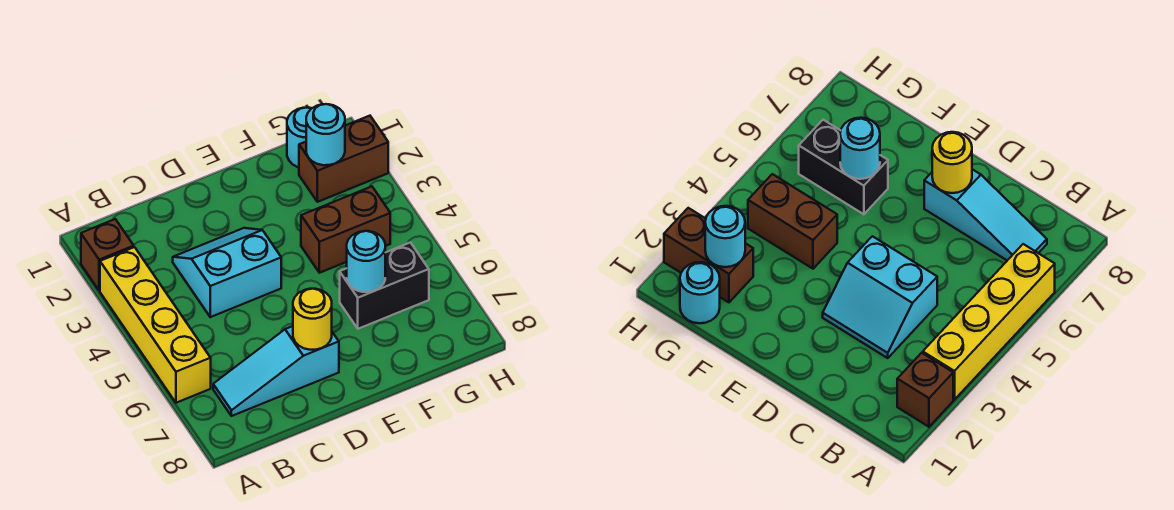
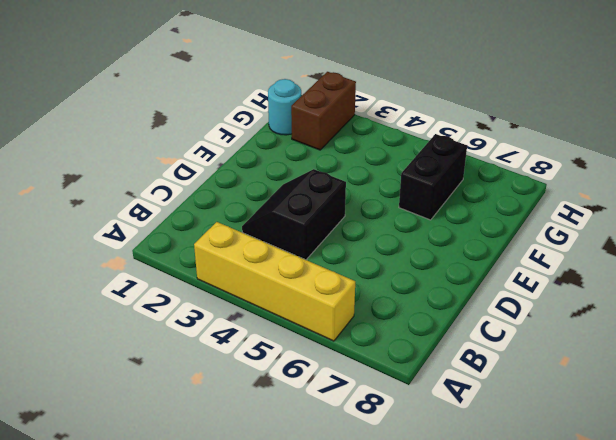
black slope C3:D4 level 1 top 4 -> cyan slope C3:D4 level 1 top 4
none -> brown brick A2 level 1
none -> cyan slope B7:D7 level 1 top D

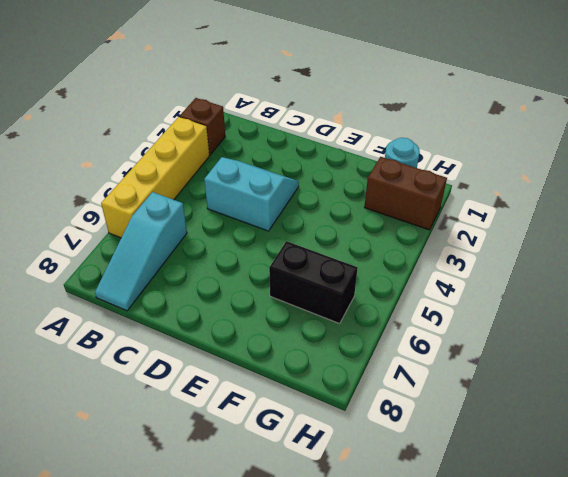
cyan slope B6:B8 level 1 top 6 -> cyan slope B7:D7 level 1 top D
none -> brown brick F4:G4 level 1
none -> yellow round brick D7 level 2

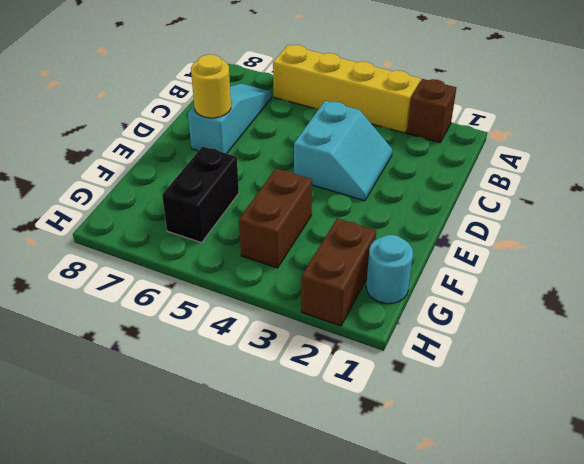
none -> cyan round brick F6 level 2
none -> cyan round brick G2 level 2

